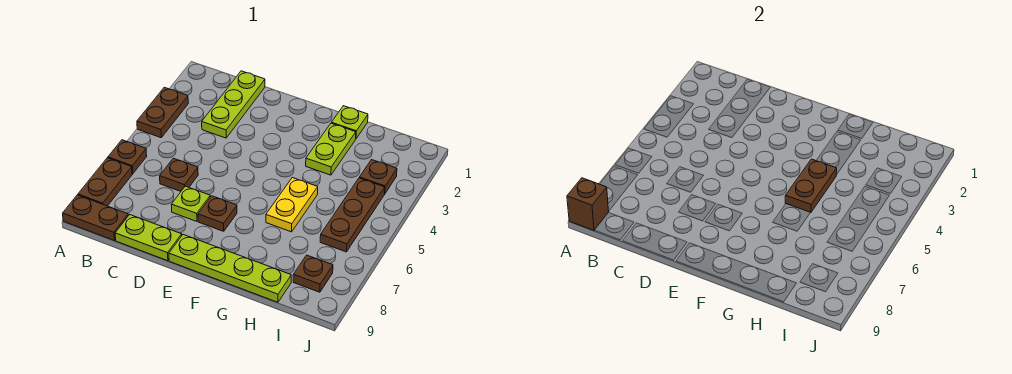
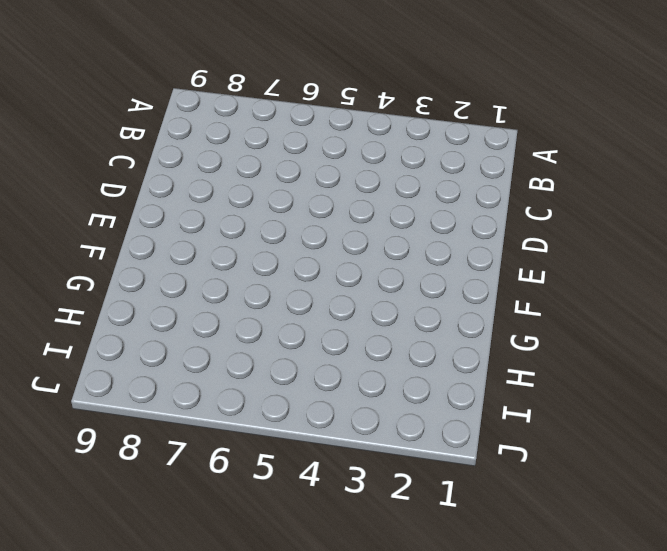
none -> brown plate A3:A4 level 1
none -> brown plate A6 level 1
none -> brown plate A7:A8 level 1

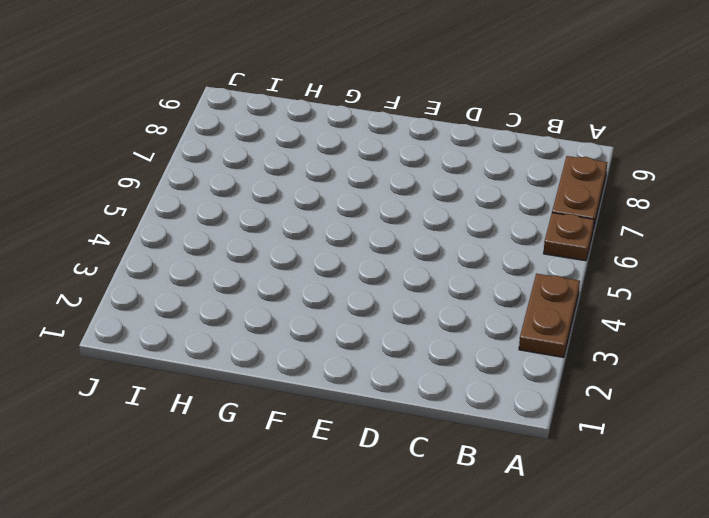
none -> brown plate A9:B9 level 1
none -> lime plate C1:C3 level 1
none -> brown plate C6 level 1

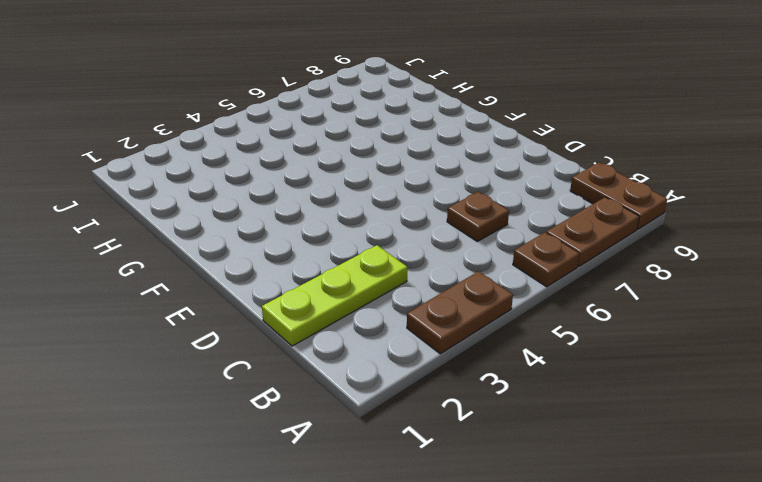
none -> lime plate C9:D9 level 1
none -> lime plate D7 level 1
none -> brown plate E7 level 1

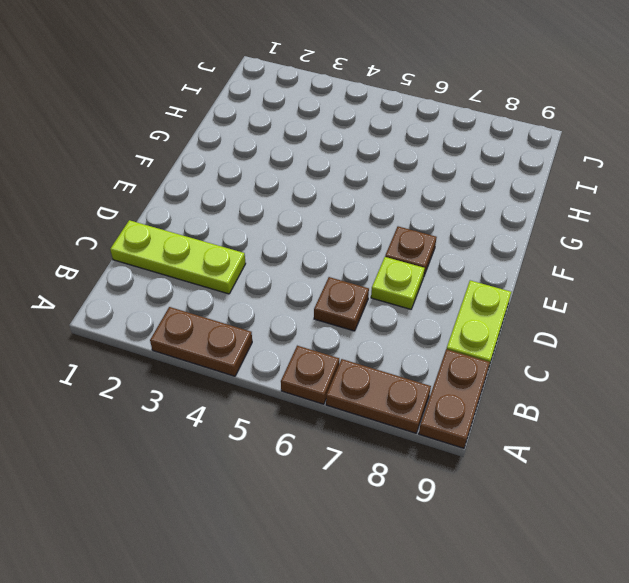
none -> lime plate E9:H9 level 1
none -> lime plate G1 level 1
none -> lime plate G2:G3 level 1

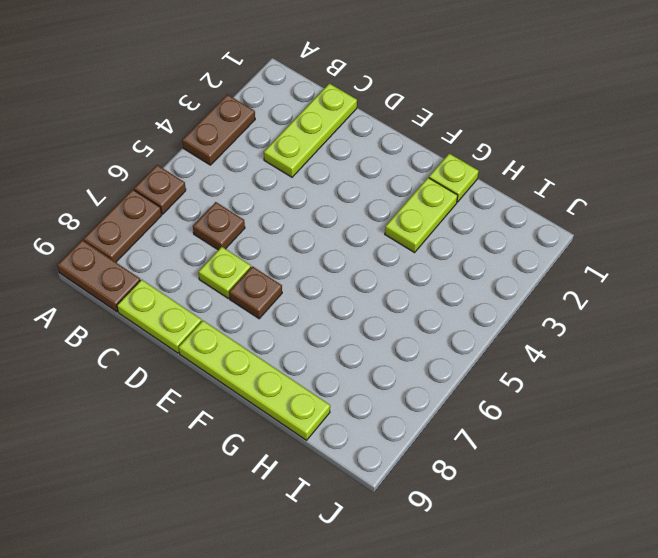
none -> yellow plate G5:G6 level 1
none -> brown plate I3 level 1
none -> brown plate I4:I6 level 1

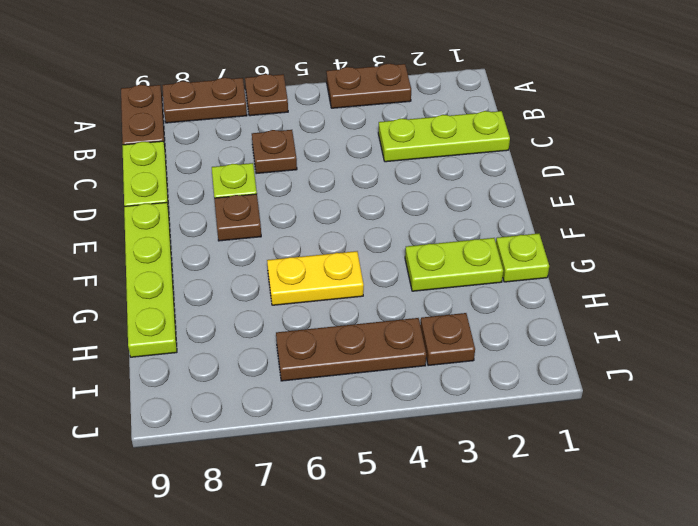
none -> brown plate I8 level 1
none -> brown brick A9 level 2
none -> brown plate G4:G5 level 2

